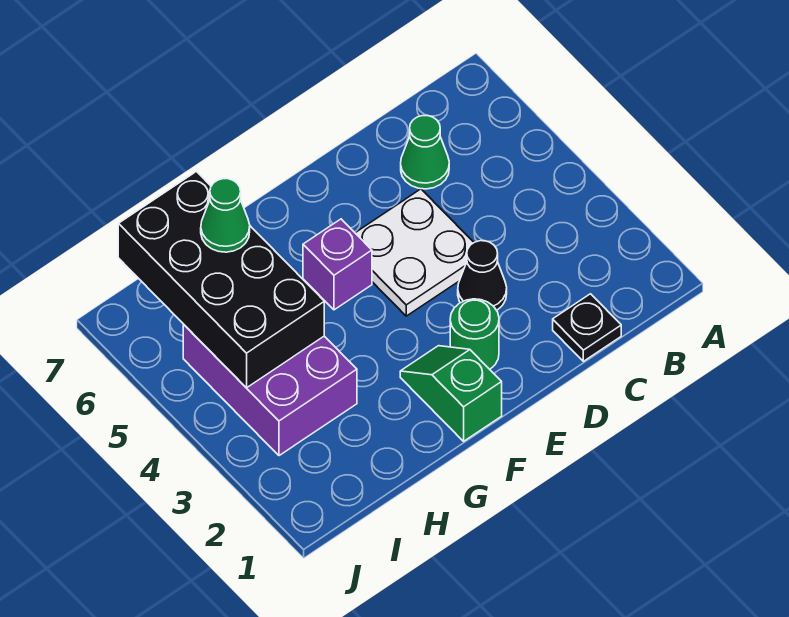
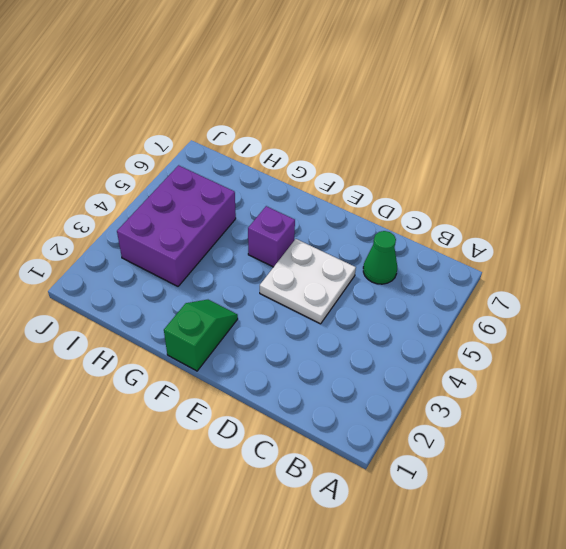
none -> black plate C1 level 1
none -> black cone D3 level 1

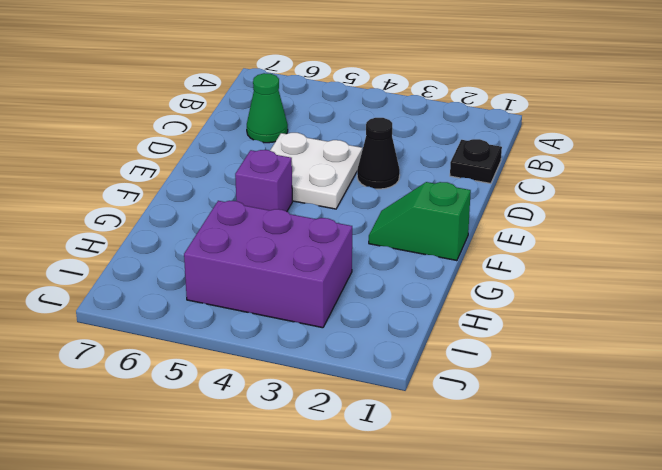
none -> green round brick E2 level 1
none -> black brick H4:I7 level 2

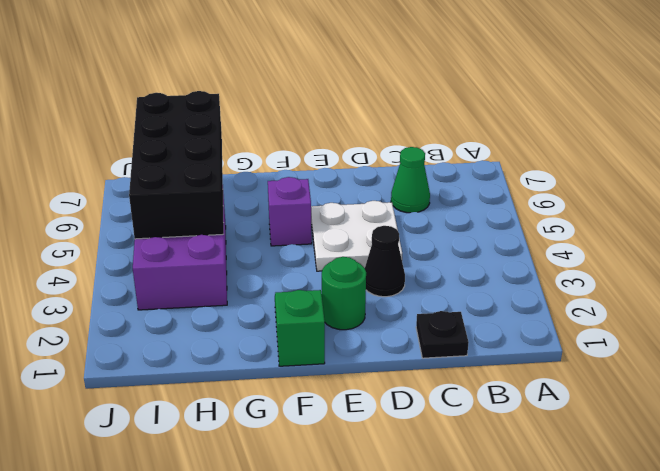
none -> green cone H6 level 3

